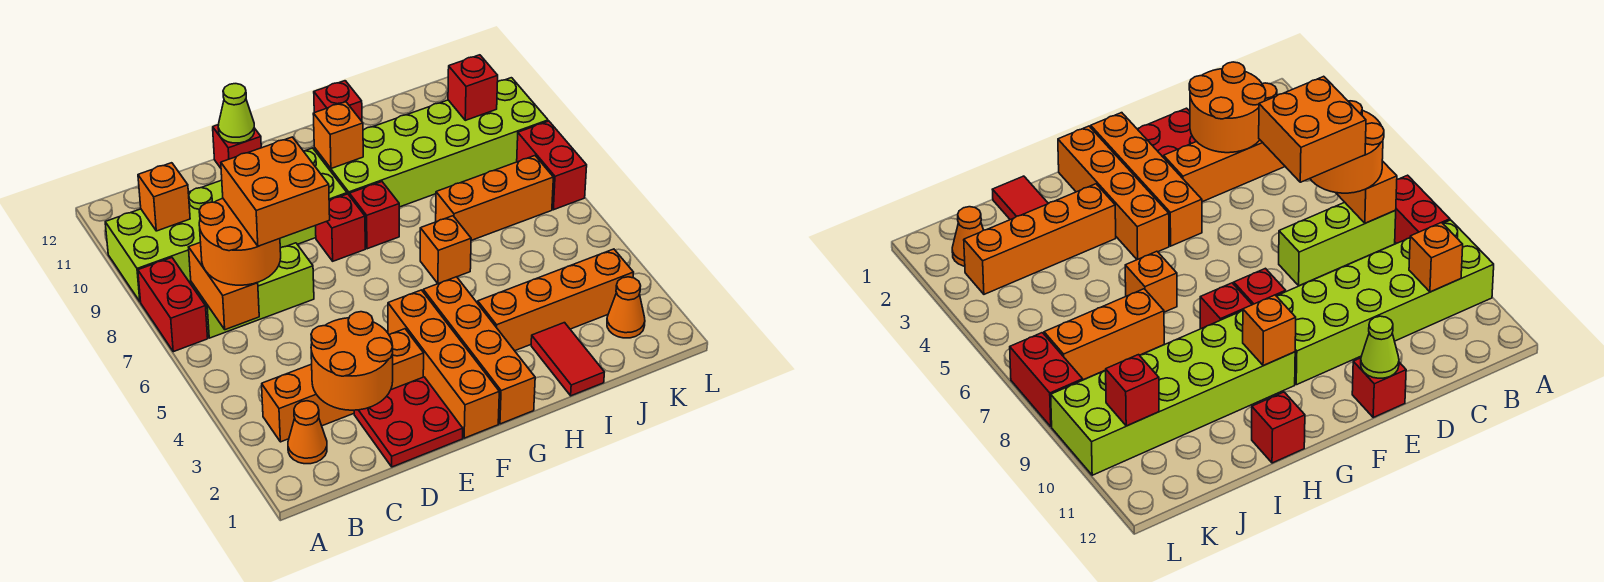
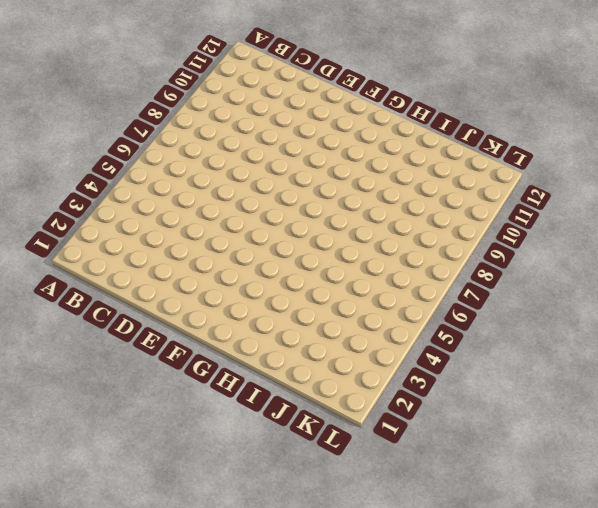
none -> red brick A7:A8 level 1
none -> lime brick A9:F10 level 1
none -> orange cone B2 level 1

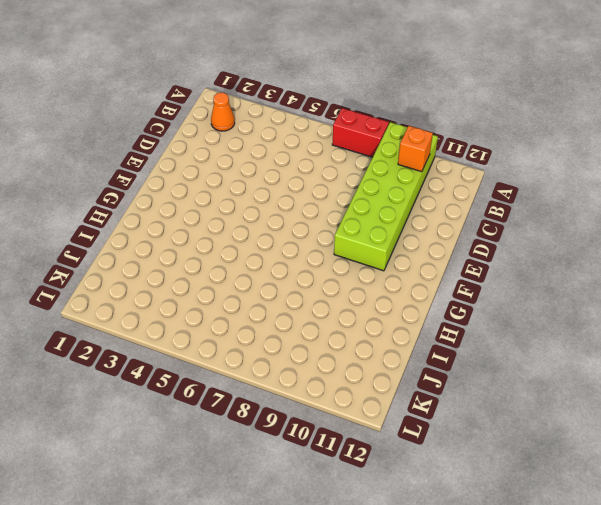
none -> orange brick B3:E3 level 1
none -> lime brick B7:D7 level 1
none -> red plate D1:E2 level 1

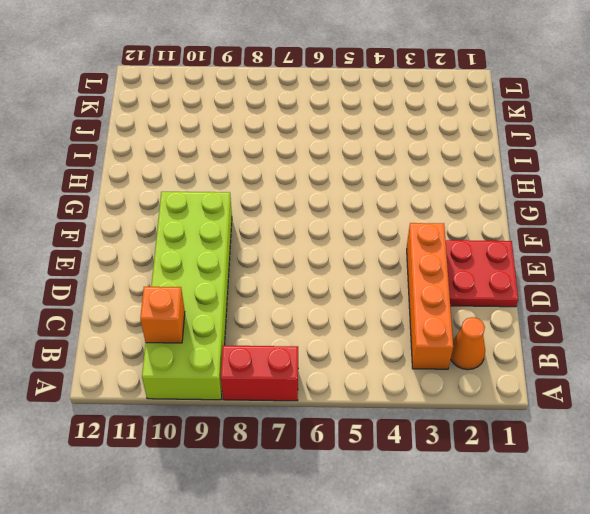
none -> lime brick B7:D7 level 1
none -> red brick E12 level 1
none -> orange brick F1:F4 level 1

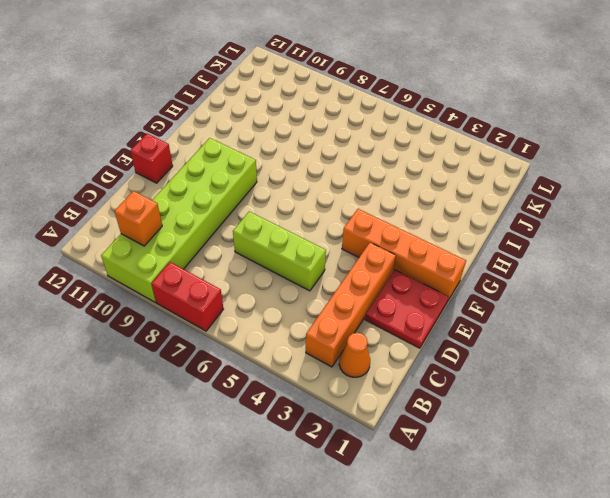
lime brick D5:D7 level 1 -> lime brick B7:D7 level 1
none -> red brick F8 level 1
none -> orange brick G1:G4 level 1
none -> red brick G8 level 1

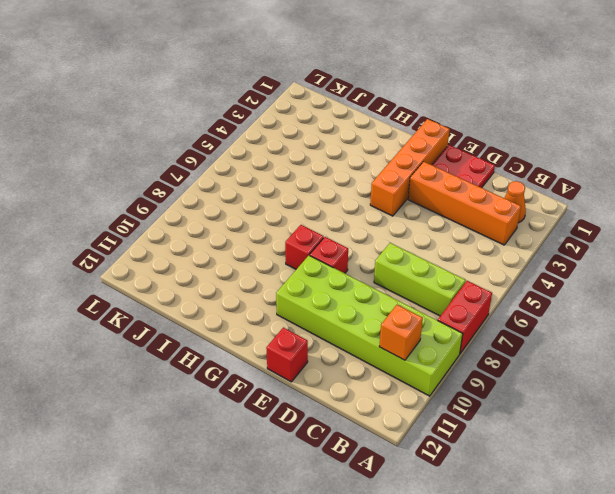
none -> orange brick G1:G4 level 1
none -> lime brick G9:L10 level 1
none -> orange brick H3:K3 level 1

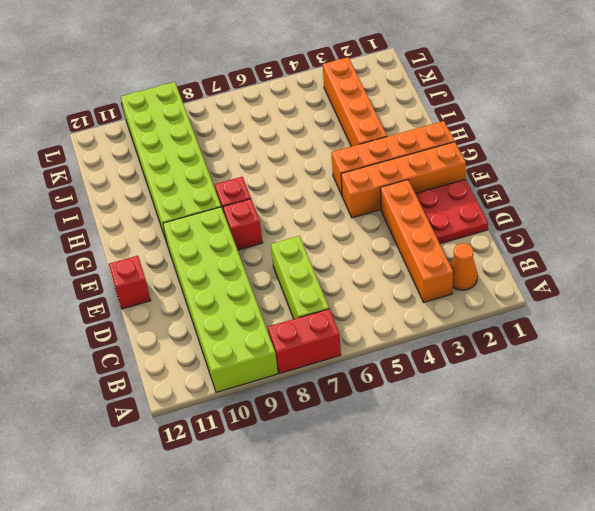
none -> orange brick H6 level 1
none -> red brick H12 level 1
none -> red tile I1:I2 level 1

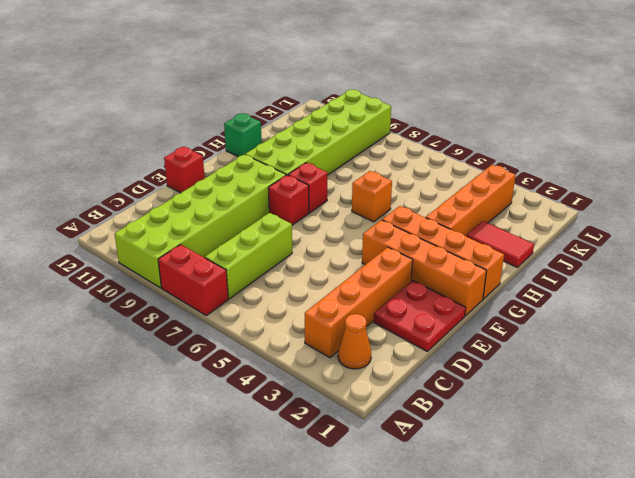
green brick H12 level 1 -> red brick H12 level 1
none -> orange brick I7:K7 level 1
none -> orange cone K2 level 1
none -> red brick L7:L8 level 1

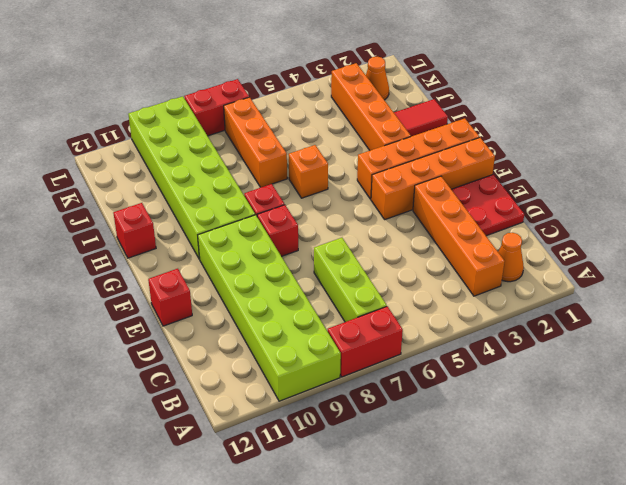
none -> orange brick B6:B7 level 2
none -> orange brick B10 level 2
none -> orange round brick C2:D3 level 2

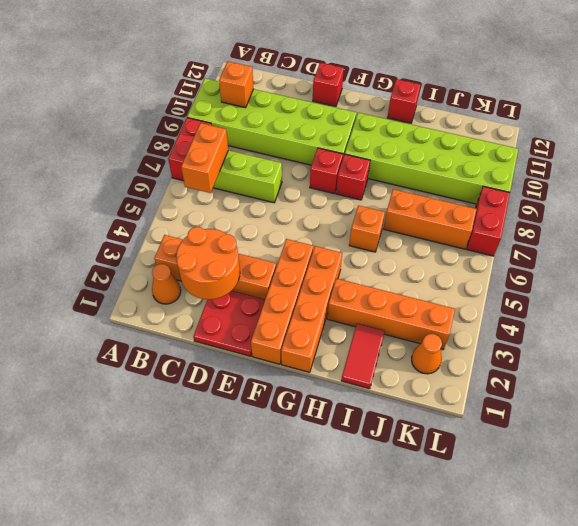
none -> lime cone E12 level 2
none -> orange brick G10 level 2
none -> red brick K10 level 2

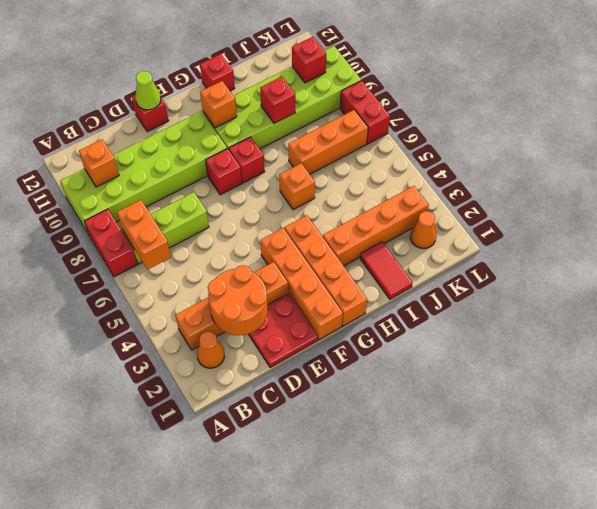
red brick I9 level 2 -> none
none -> orange round brick B6:C7 level 3
none -> orange brick C6:D7 level 4

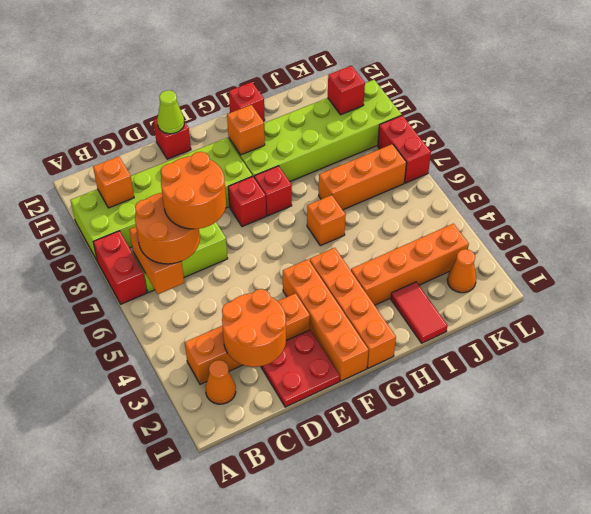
orange round brick C6:D7 level 4 -> orange brick C6:D7 level 4

